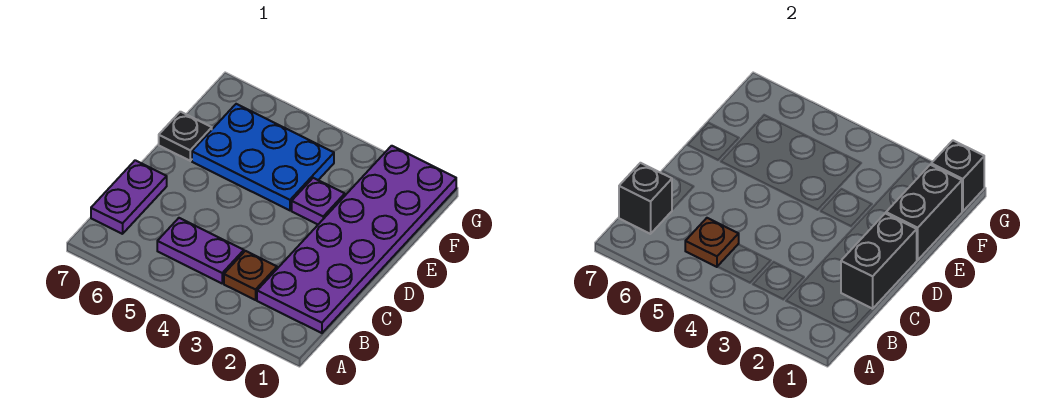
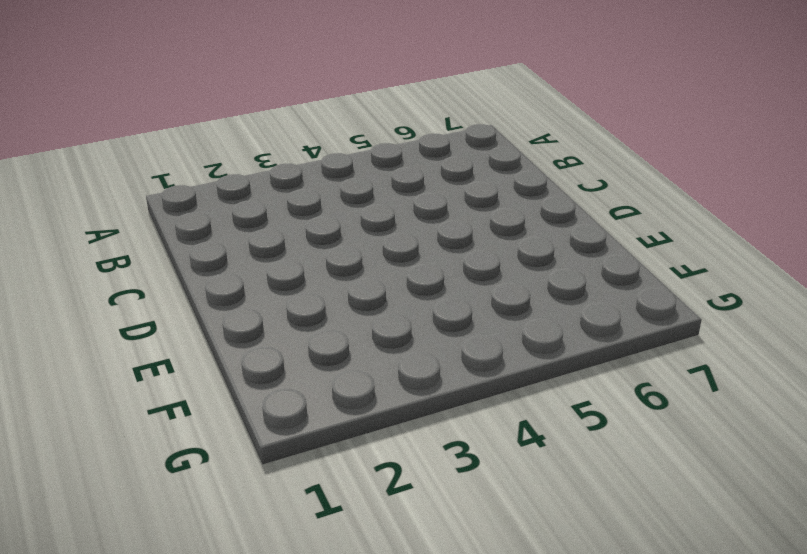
none -> purple plate B1:G2 level 1
none -> brown plate B3 level 1
none -> purple plate B4:B5 level 1

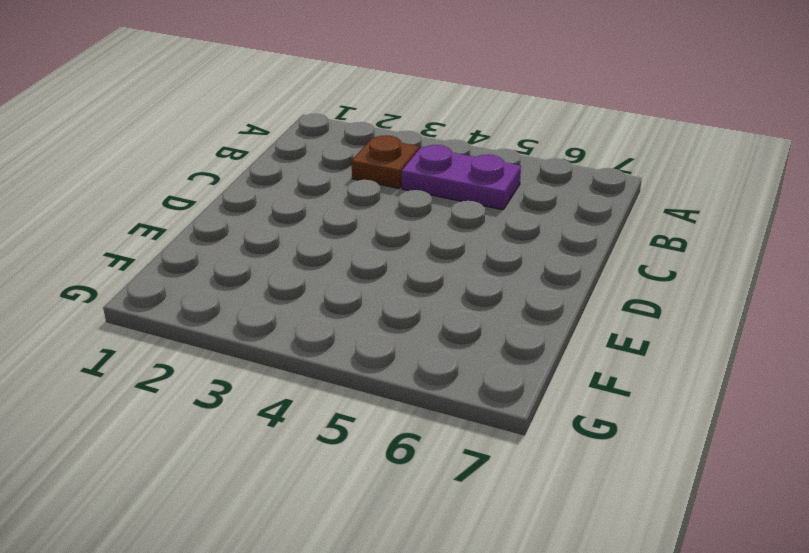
none -> purple plate B1:G2 level 1
none -> purple plate B7:C7 level 1
none -> purple plate E3 level 1

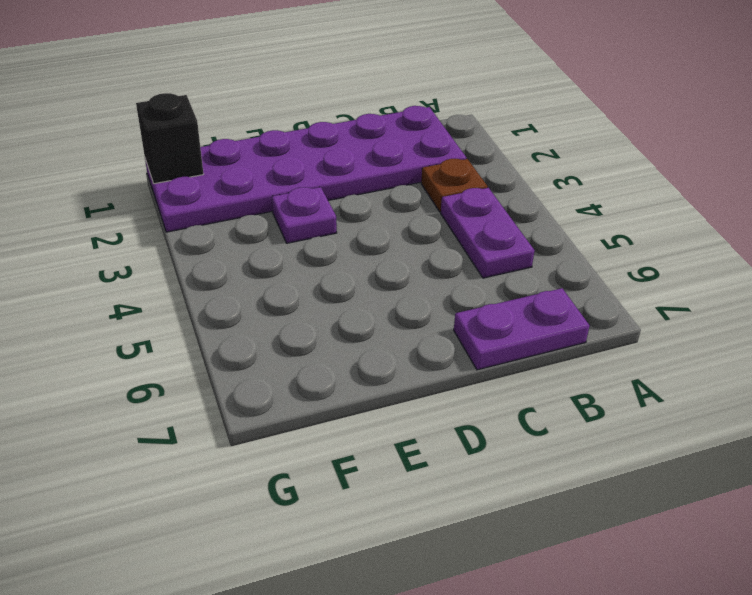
none -> blue plate E4:F6 level 1
none -> black plate E7 level 1
none -> brown plate B5 level 2

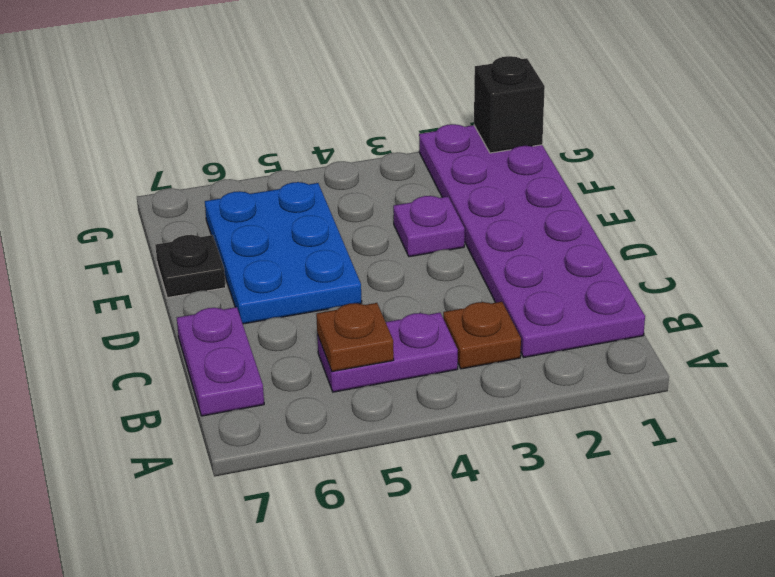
blue plate D5:F6 level 1 -> blue plate E4:F6 level 1
none -> black brick B7 level 2
none -> black brick C1:D1 level 2
none -> black brick E1:F1 level 2

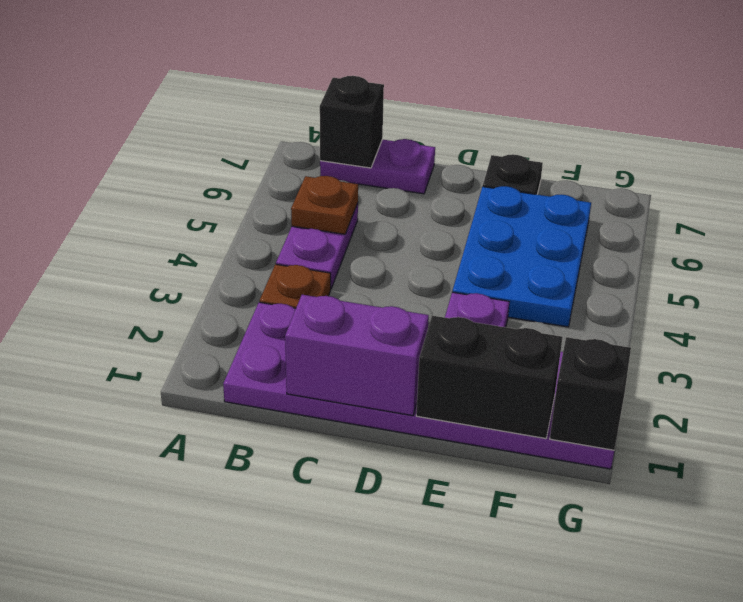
purple brick C1:D1 level 2 -> black brick C1:D1 level 2

